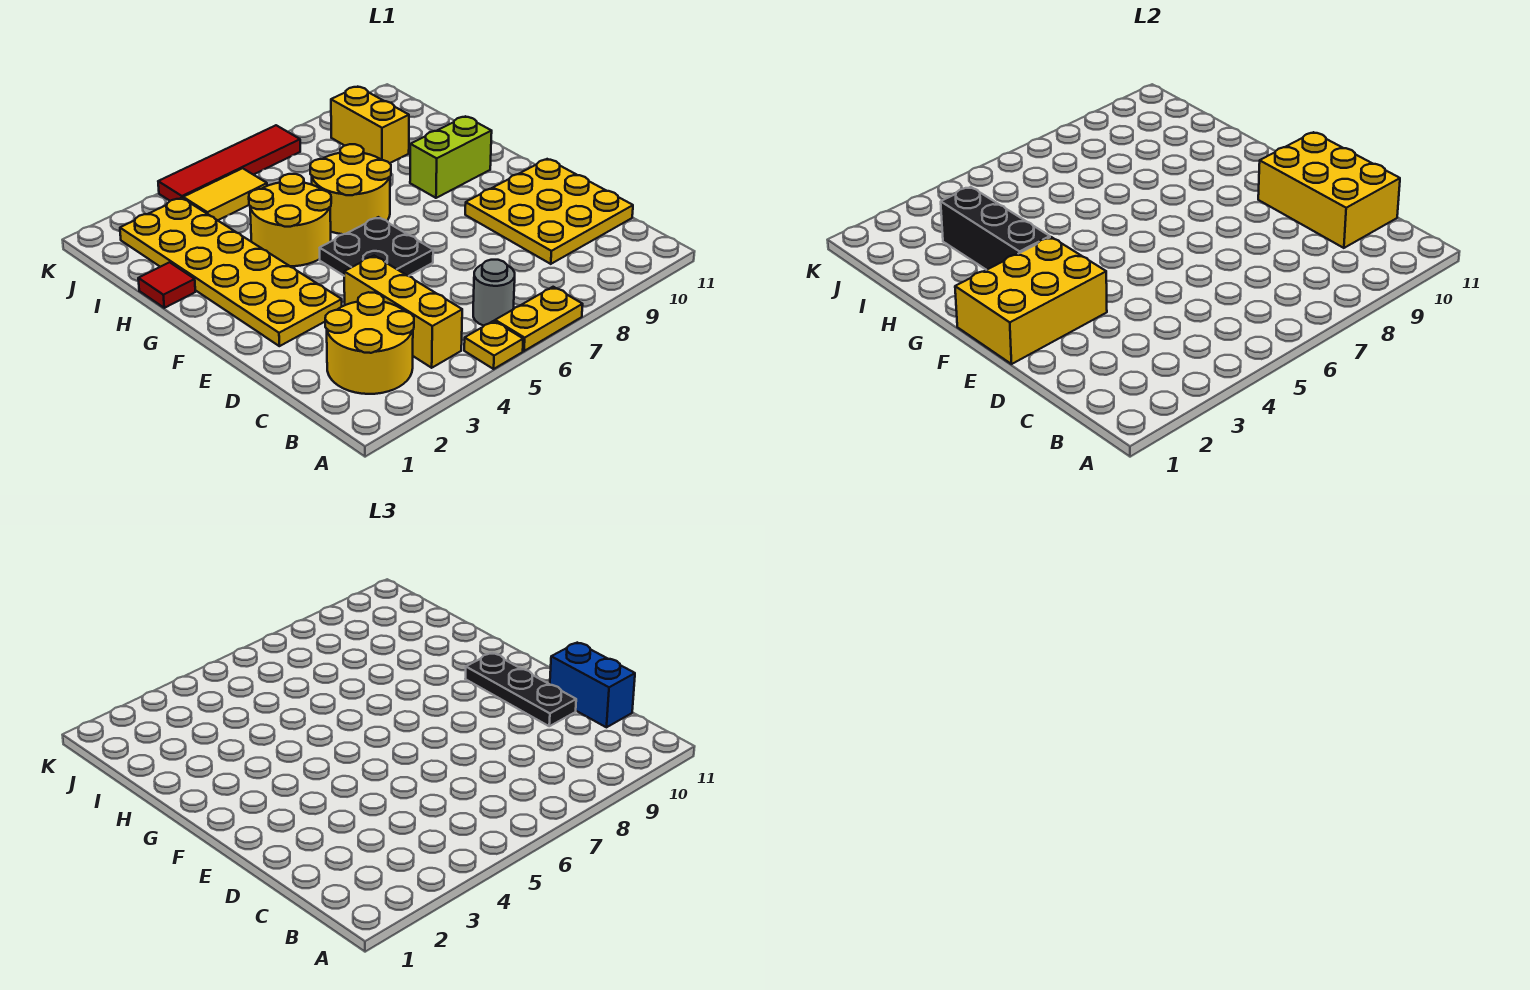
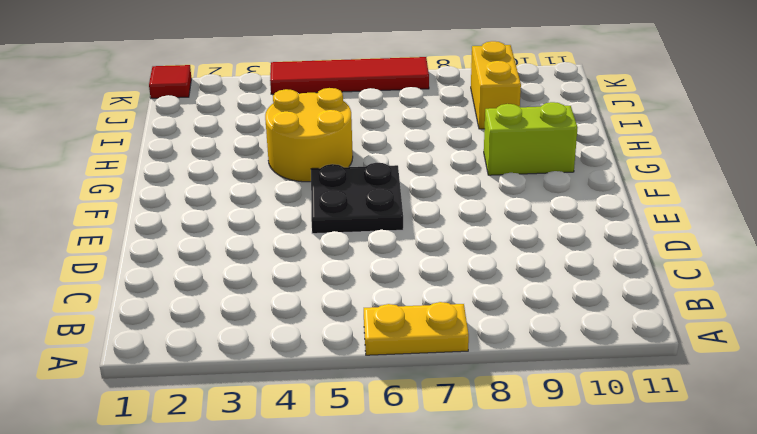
red tile K1 level 1 -> red tile H1 level 1
none -> yellow plate A5 level 1
none -> yellow round brick B2:C3 level 1
none -> yellow brick B4:D4 level 1

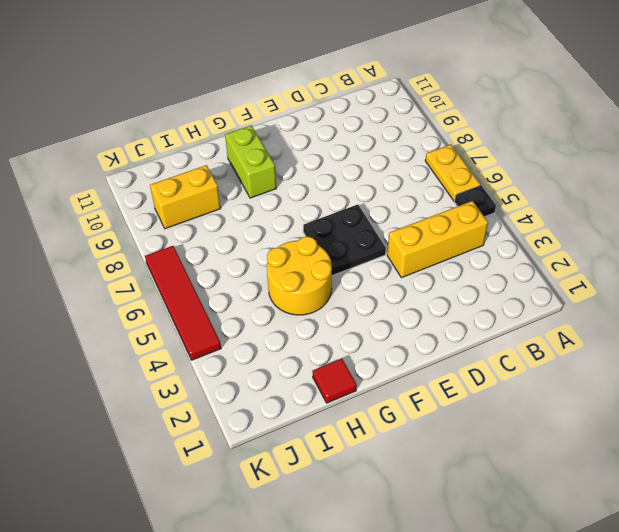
black plate A5 level 1 -> yellow plate A5 level 1
none -> yellow round brick B2:C3 level 1
none -> grey round brick B6 level 1
none -> yellow plate C9:E11 level 1

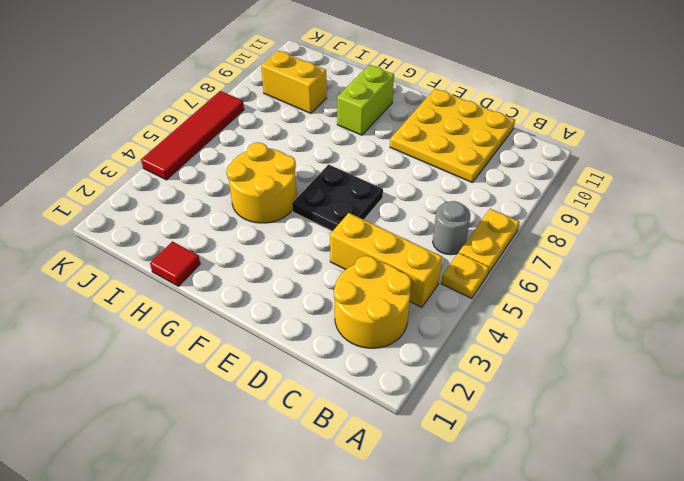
none -> yellow plate E2:J3 level 1
none -> yellow round brick G6:H7 level 1
none -> yellow tile J4:J5 level 1

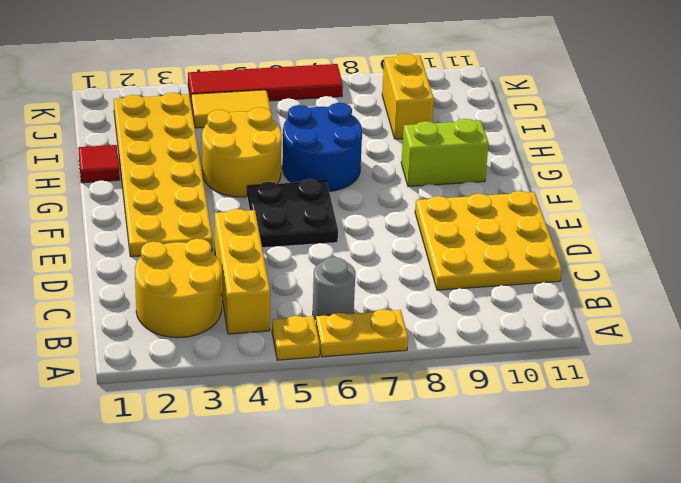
blue round brick G6:H7 level 1 -> yellow round brick G6:H7 level 1
none -> yellow brick C10:E11 level 2
none -> yellow brick E1:F3 level 2
none -> black brick G3:I3 level 2

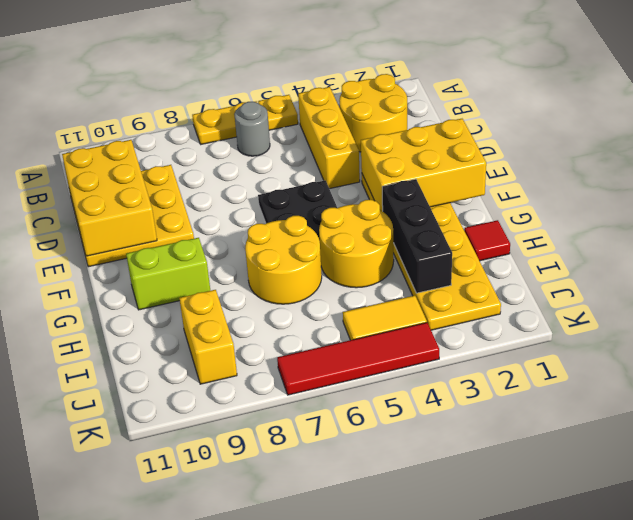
none -> blue brick C11:D11 level 3
none -> black plate D10:F10 level 3

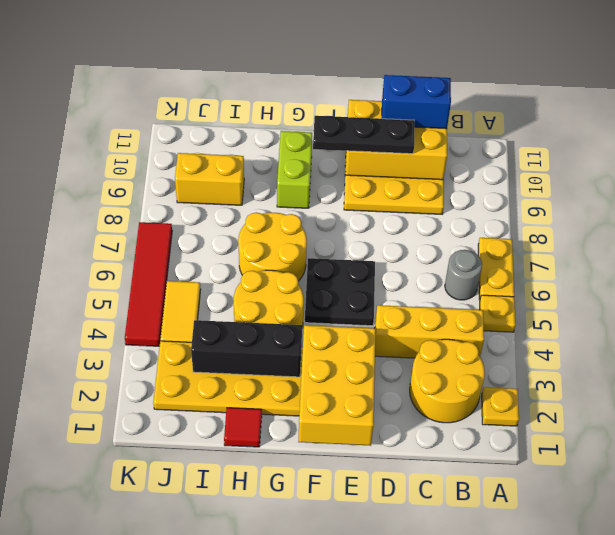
yellow plate A2 level 1 -> none

